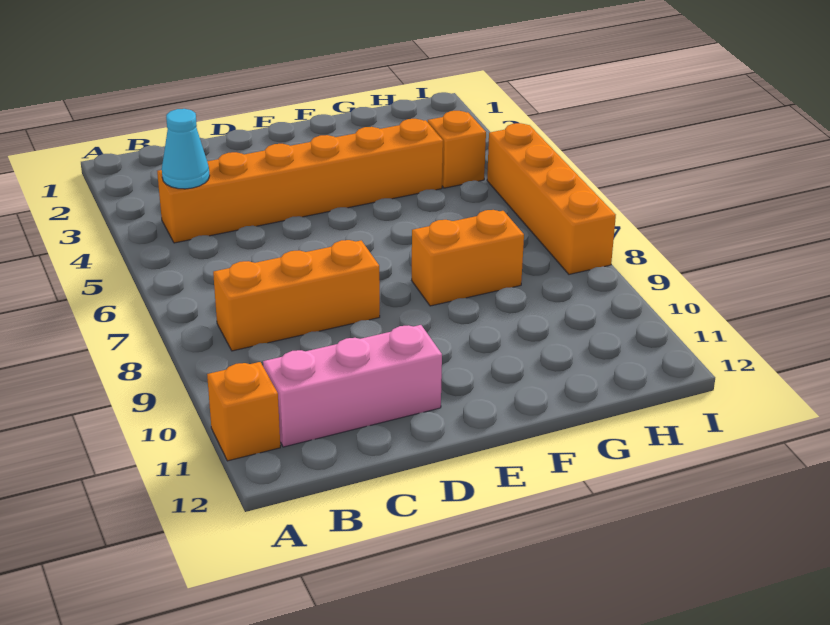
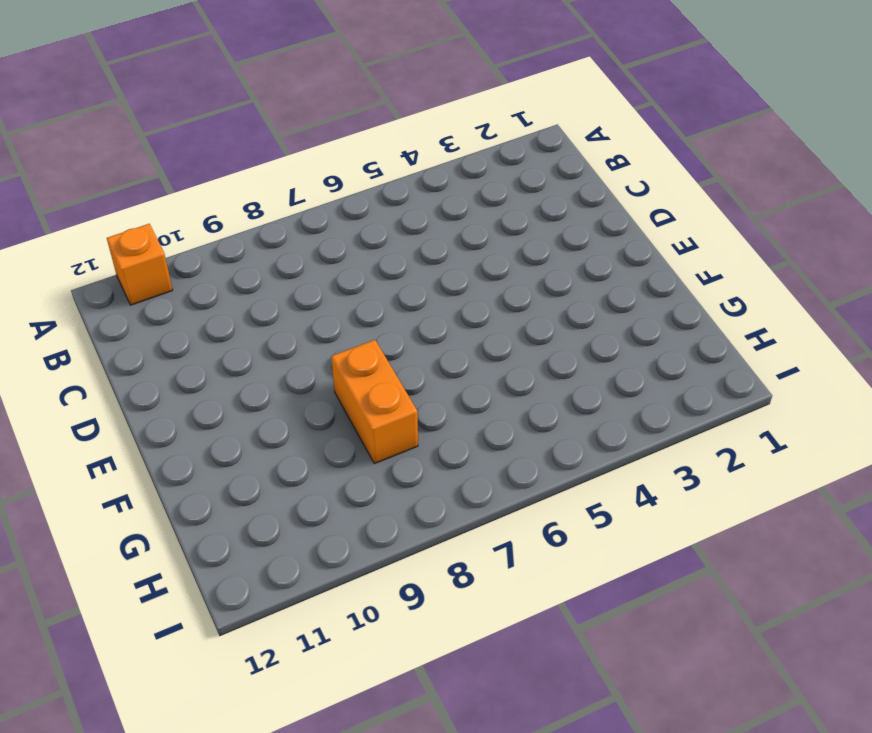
none -> orange brick B4:G4 level 1
none -> orange brick B8:D8 level 1

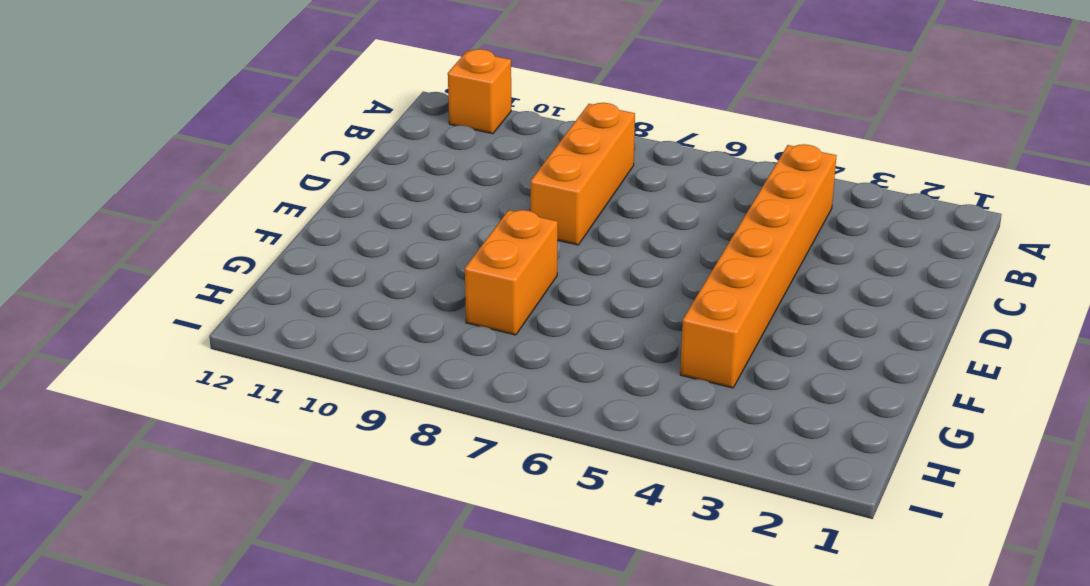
none -> pink brick B11:D11 level 1
none -> orange brick H4 level 1

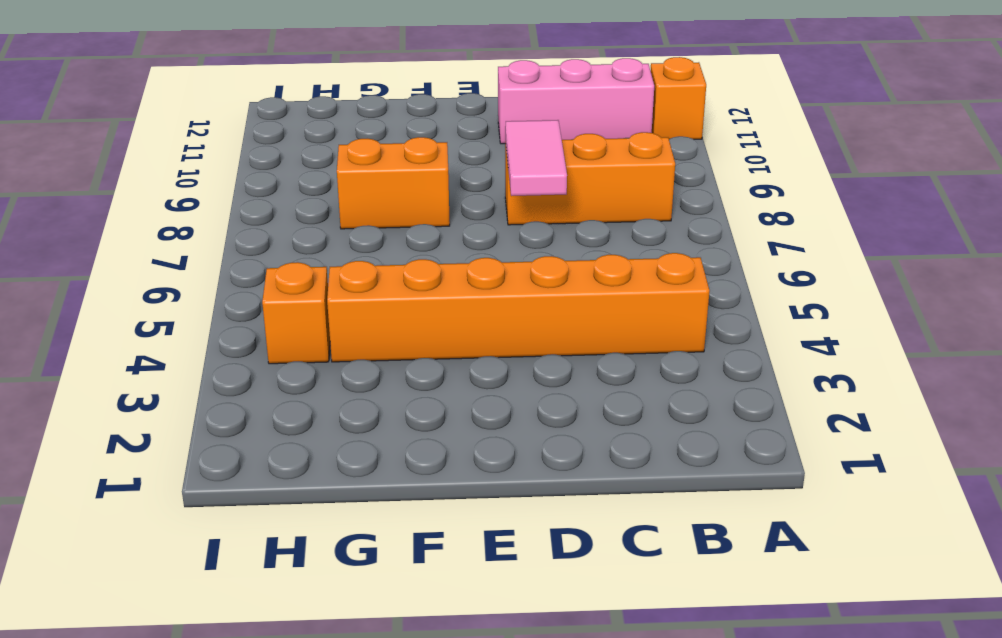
pink tile D7:D8 level 2 -> none
none -> orange brick I5:I8 level 1
none -> cyan cone B4 level 2

